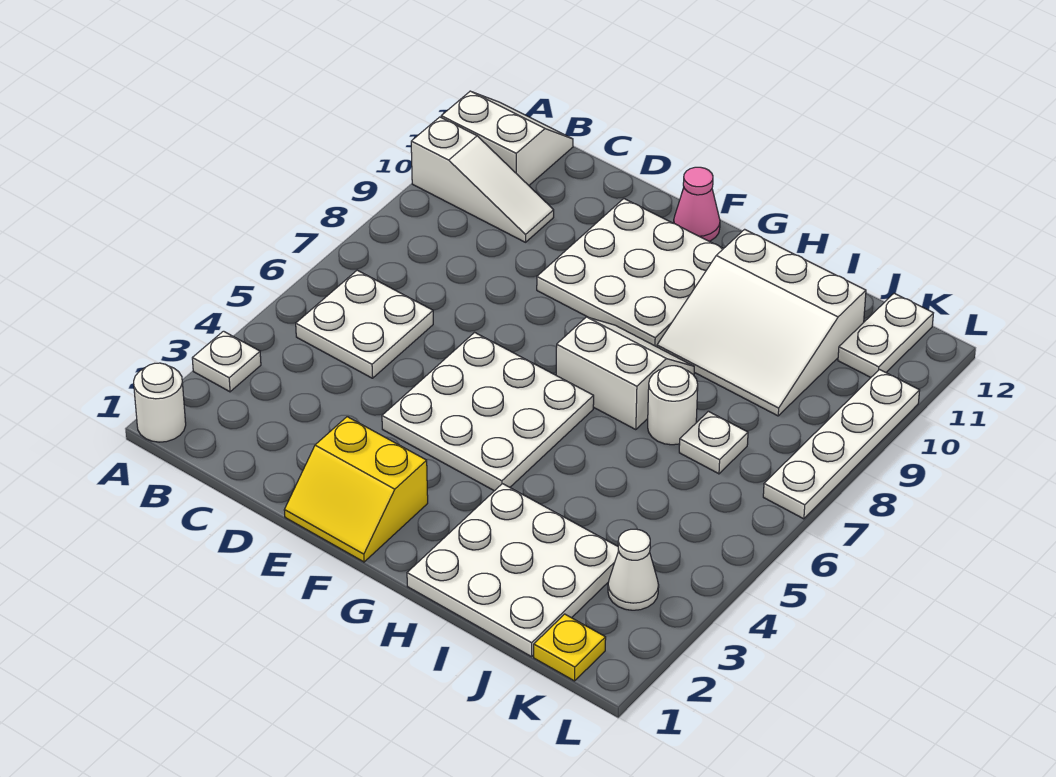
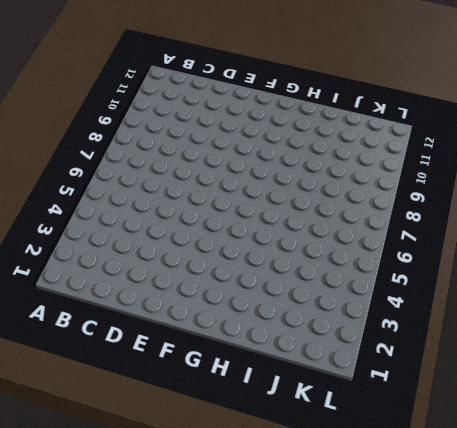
none -> white round brick A1 level 1
none -> white plate A3 level 1
none -> white slope A10:C10 level 1 top A

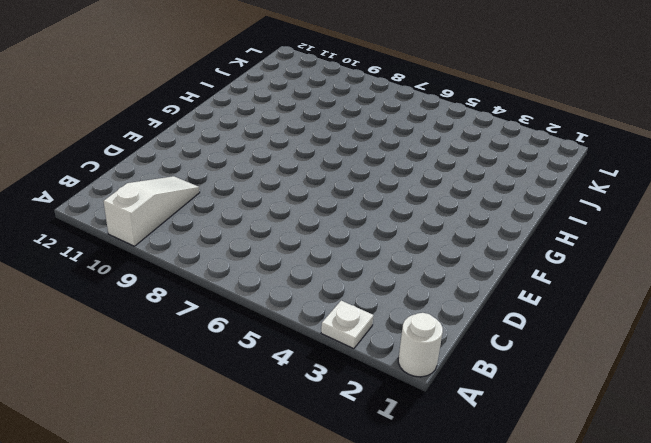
none -> white slope A11:B12 level 1 top 11
none -> white plate B5:C6 level 1
none -> yellow slope E1:F2 level 1 top 2

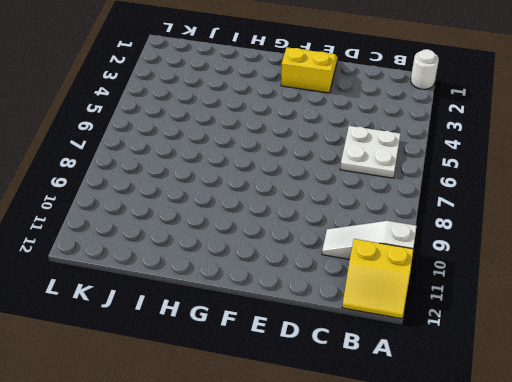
yellow slope A11:B12 level 1 top 11 -> white slope A11:B12 level 1 top 11
none -> white plate A3 level 1
none -> white plate E4:G6 level 1
none -> white plate E9:G11 level 1

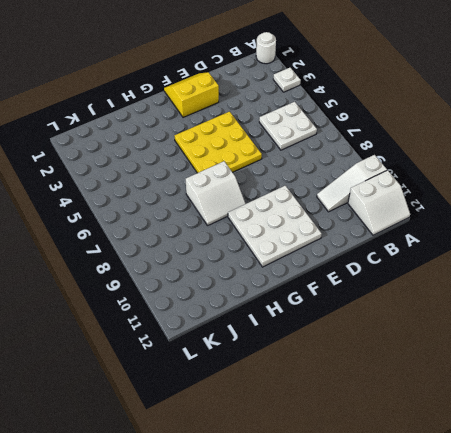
yellow plate E4:G6 level 1 -> white plate E4:G6 level 1
none -> pink cone F12 level 1
none -> white plate H1:J3 level 1
none -> white slope H9:J11 level 1 top 11

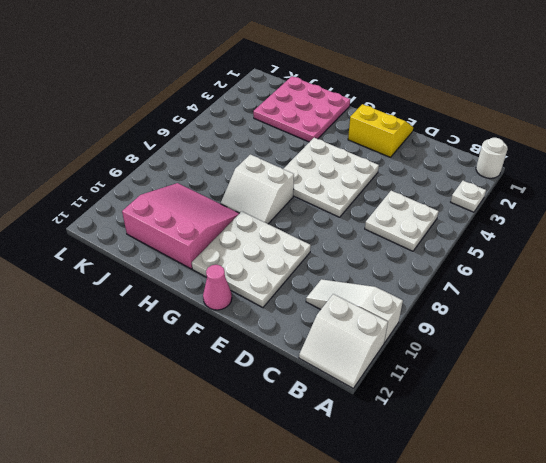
pink plate H1:J3 level 1 -> white plate H1:J3 level 1
pink slope H9:J11 level 1 top 11 -> white slope H9:J11 level 1 top 11
none -> white round brick I7 level 1
none -> white plate J7 level 1
none -> yellow plate K1 level 1

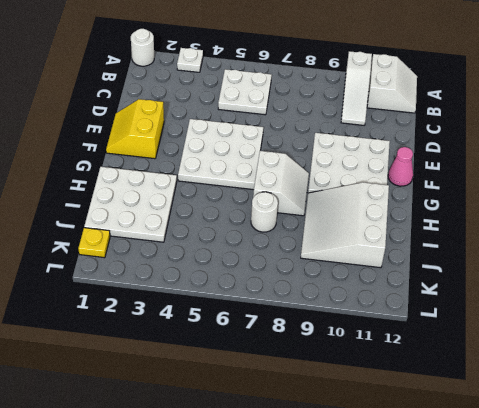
none -> white plate J7 level 1
none -> white cone K3 level 1
none -> white plate K11:K12 level 1

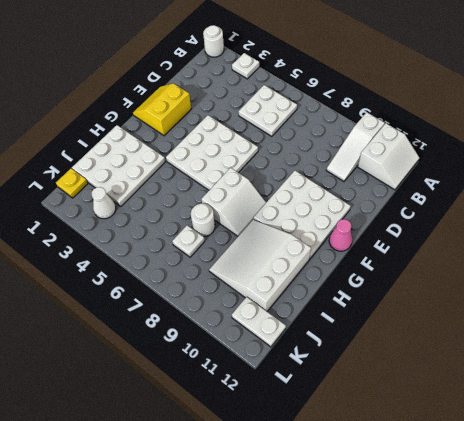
none -> white plate L7:L10 level 1

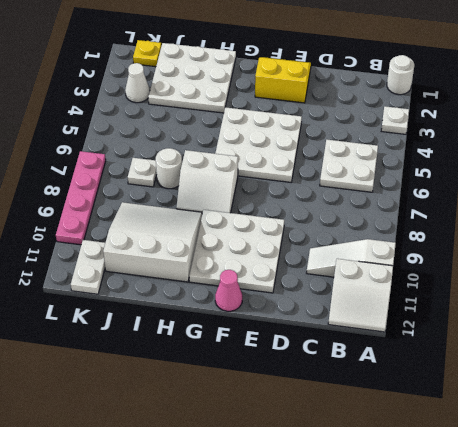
pink plate L7:L10 level 1 -> white plate L7:L10 level 1

